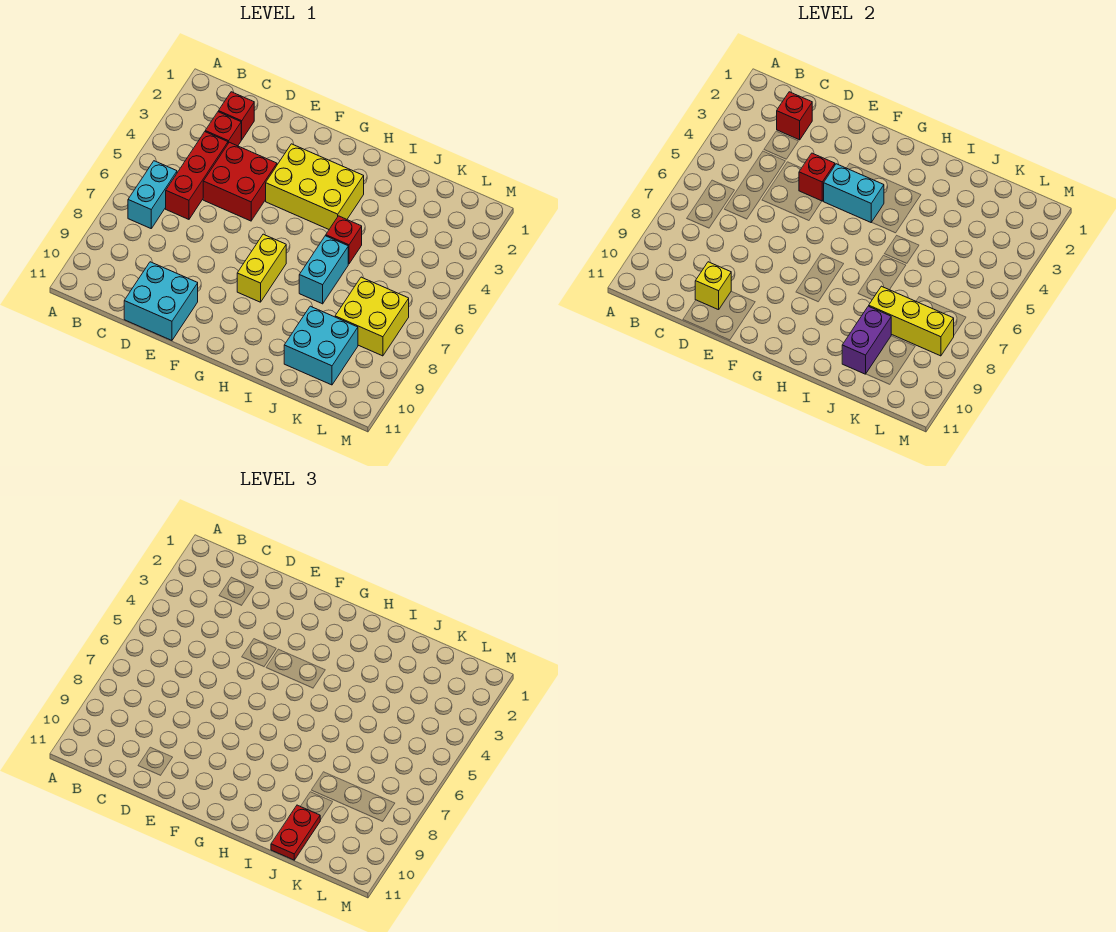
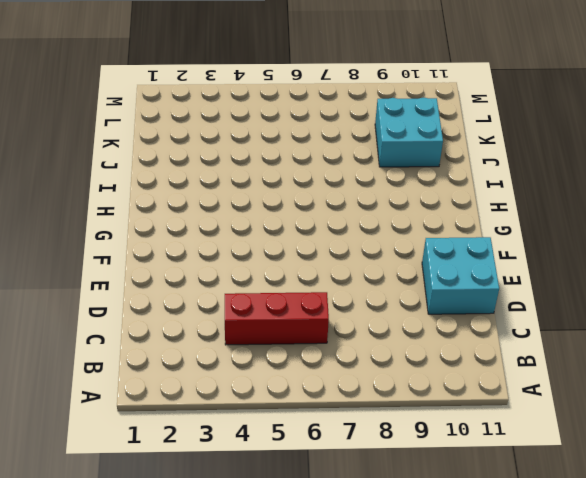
none -> cyan brick B6:B7 level 1
none -> red brick C2 level 1
none -> red brick C3 level 1

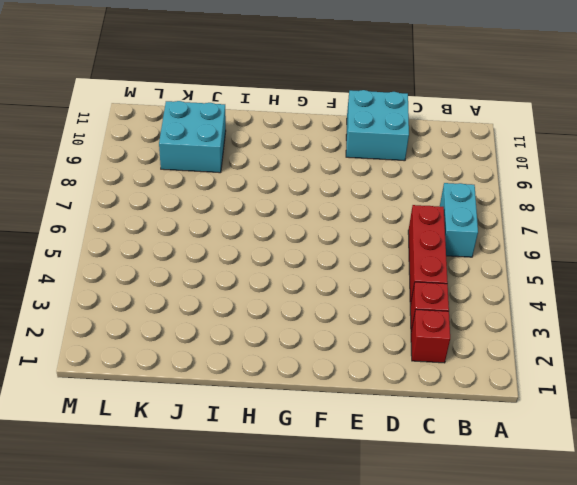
none -> red brick D4:E5 level 1
none -> yellow brick F3:H4 level 1
none -> yellow brick G7:G8 level 1

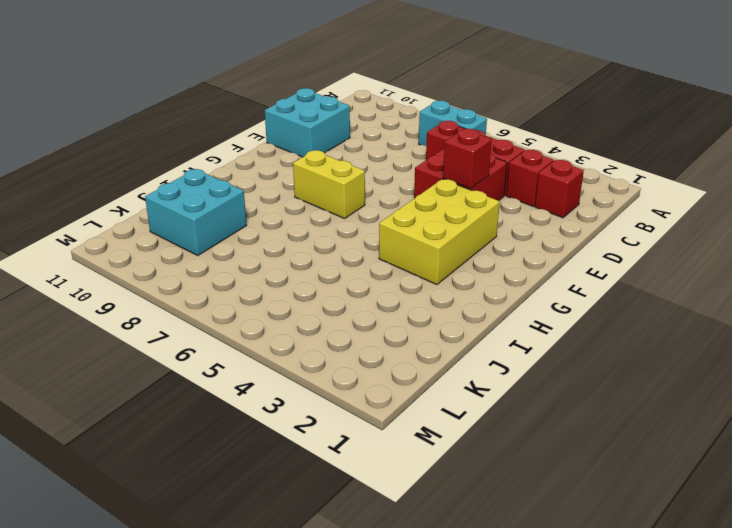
none -> red brick I5 level 1
none -> cyan brick I6:I7 level 1
none -> yellow brick K7:L8 level 1

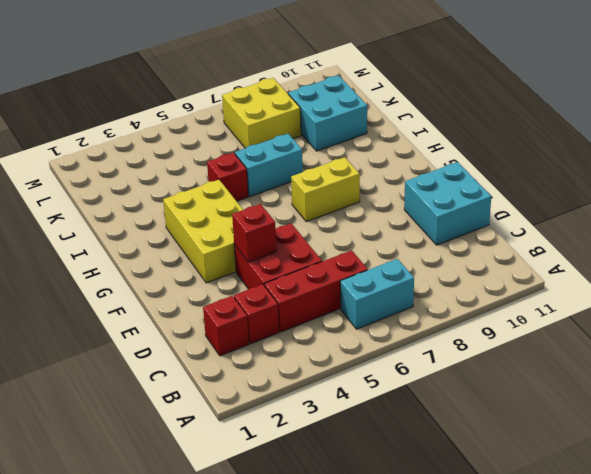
none -> red brick C2 level 2
none -> yellow brick D10 level 2
none -> cyan brick F4:G4 level 2

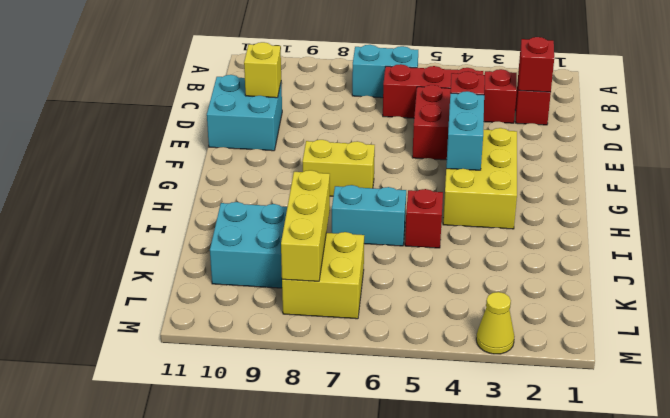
yellow cone M3 level 1 -> none
none -> purple brick J9:J10 level 2
none -> red plate J10:J11 level 3

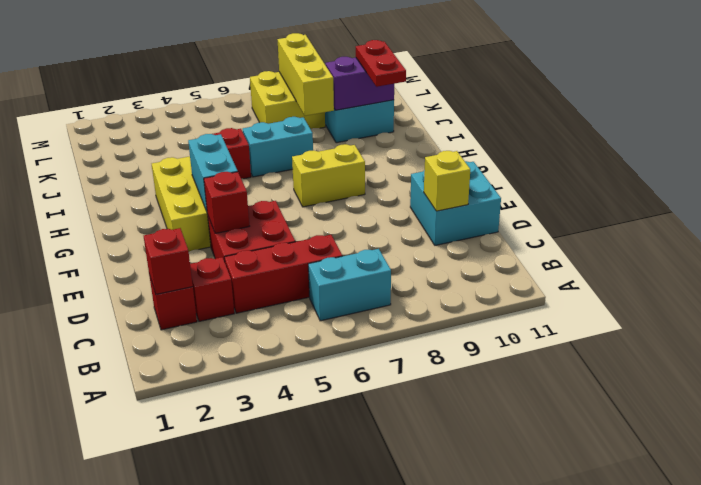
red plate I10:J10 level 3 -> red plate J10:J11 level 3

